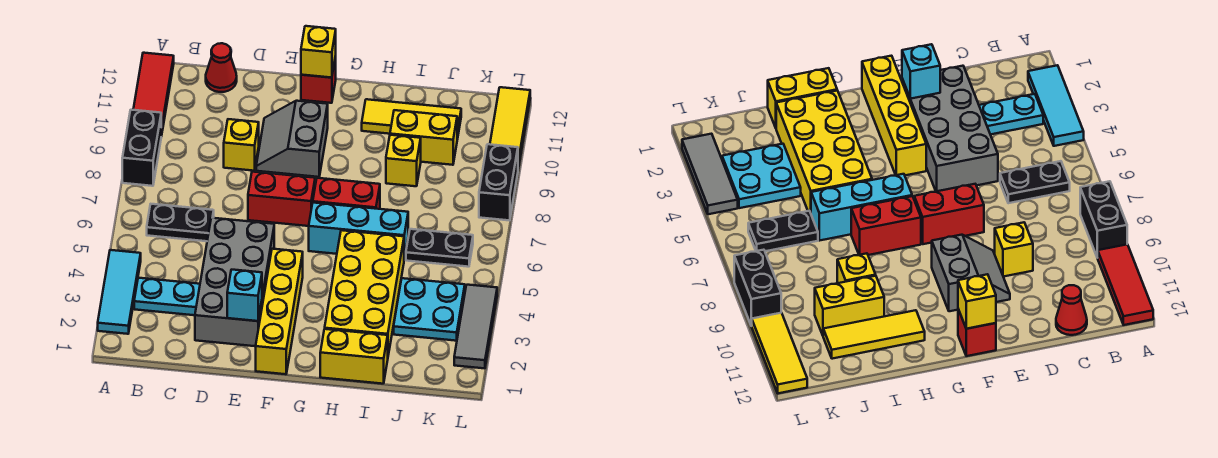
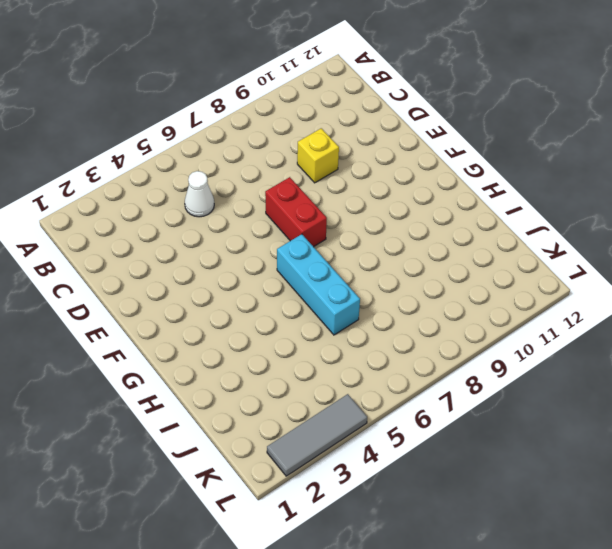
white cone C5 level 1 -> none
none -> cyan tile A2:A4 level 1
none -> black brick A8:A9 level 1
none -> red tile A10:A12 level 1

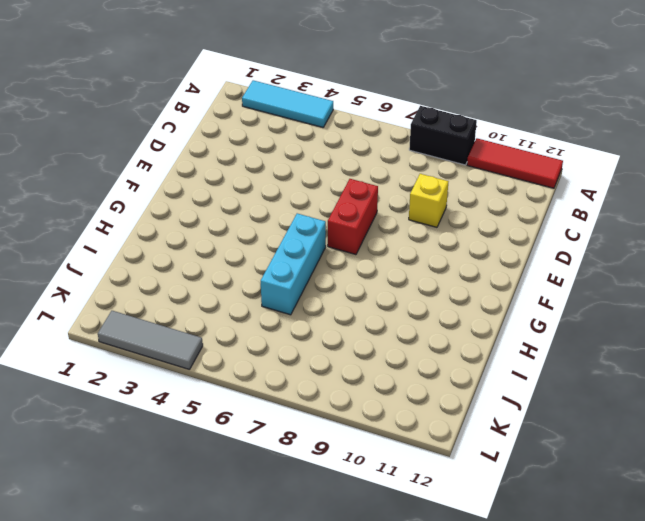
none -> cyan plate B3:C3 level 1
none -> black plate B6:C6 level 1
none -> red cone C12 level 1

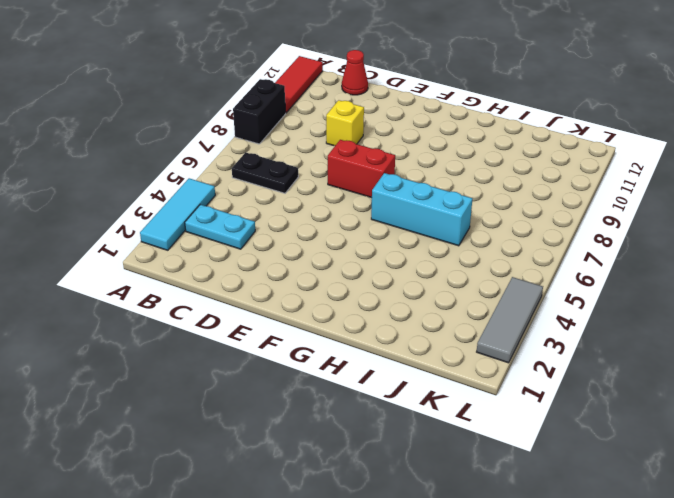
none -> grey brick D2:E5 level 1
none -> grey slope E9:F10 level 1 top F
none -> yellow brick F1:F4 level 1

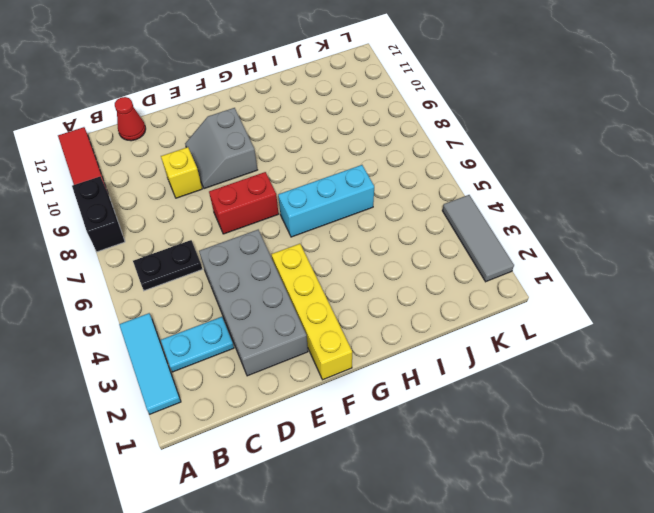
none -> red brick F12 level 1
none -> red brick G7:H7 level 1
none -> yellow brick H1:I1 level 1

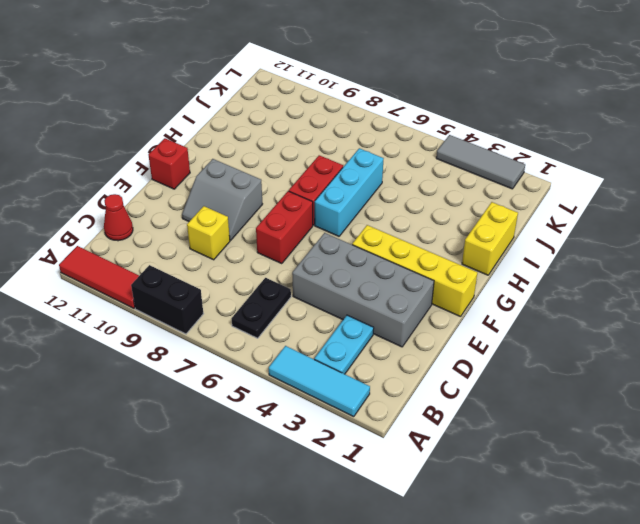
none -> yellow brick H2:I5 level 1
none -> yellow tile H11:J11 level 1
none -> yellow brick I9 level 1

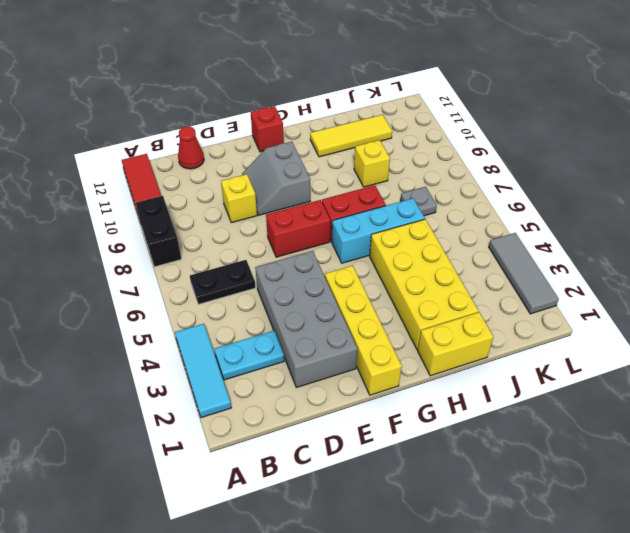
grey plate J7 level 1 -> none
none -> yellow brick I10:J10 level 1
none -> cyan plate J3:K4 level 1
none -> black plate J6:K6 level 1

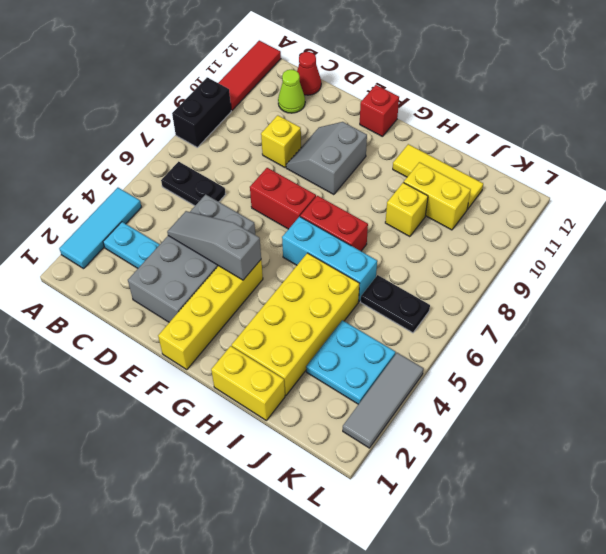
lime cone C11 level 1 -> none
grey slope D4:F4 level 2 top F -> none
none -> black brick L8:L9 level 1
none -> yellow tile L10:L12 level 1
none -> cyan brick E2 level 2

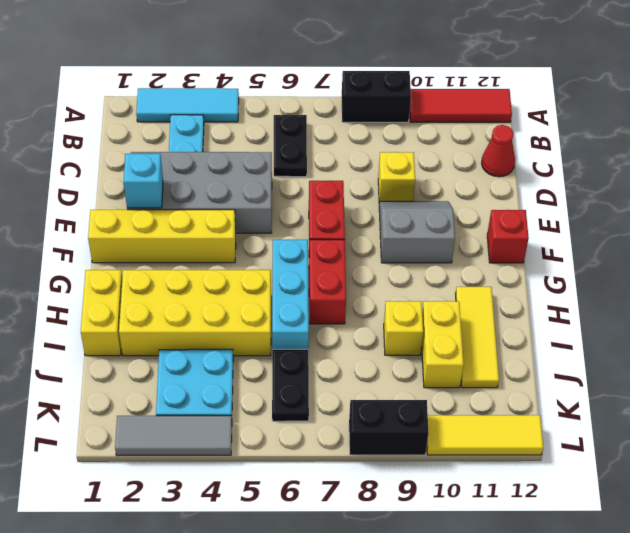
none -> yellow brick F12 level 2

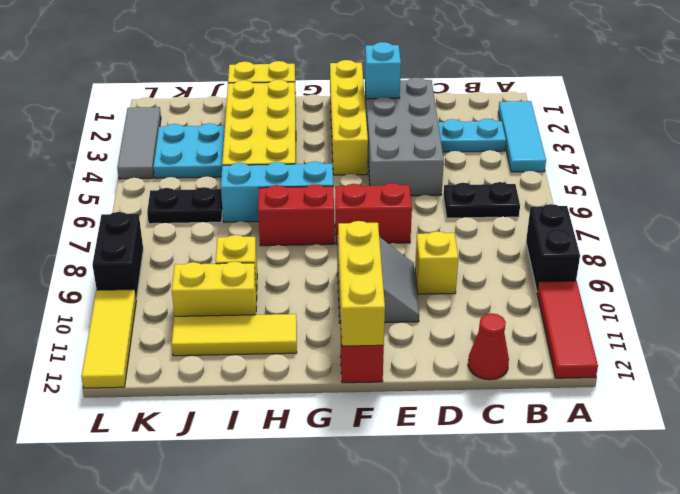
yellow brick F10:F12 level 2 -> yellow brick F12 level 2

